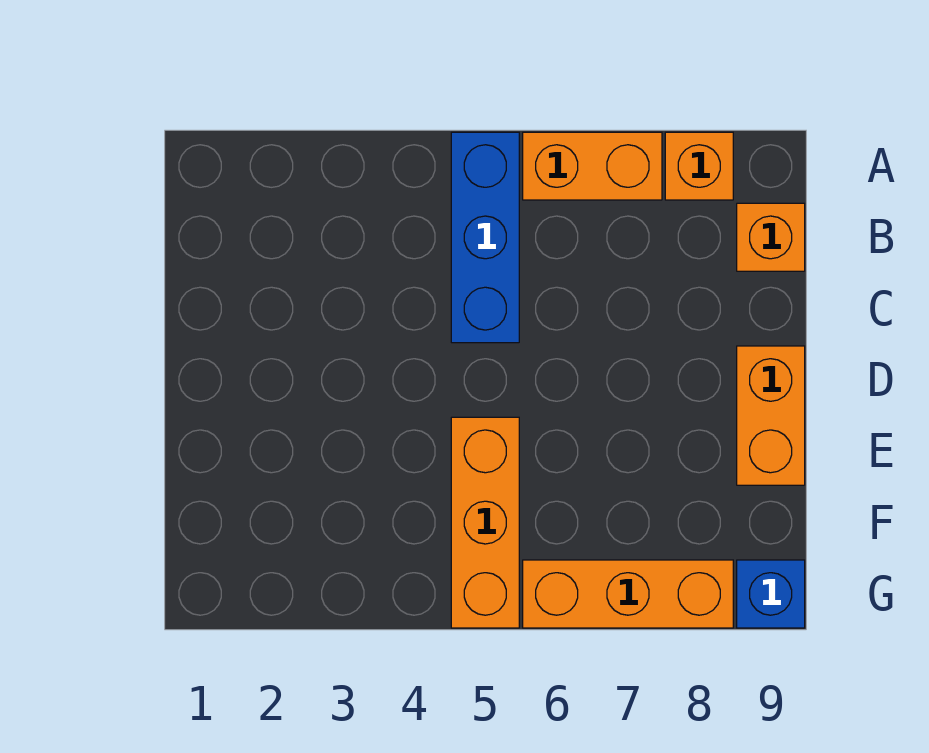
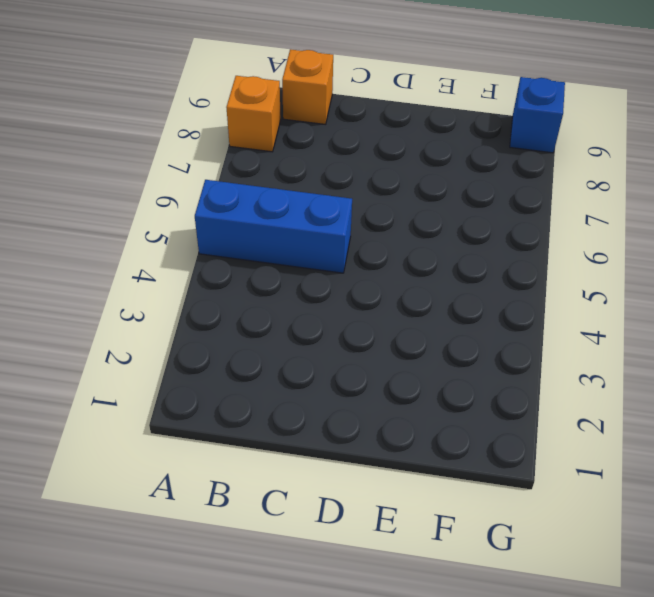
none -> orange brick A6:A7 level 1
none -> orange brick D9:E9 level 1

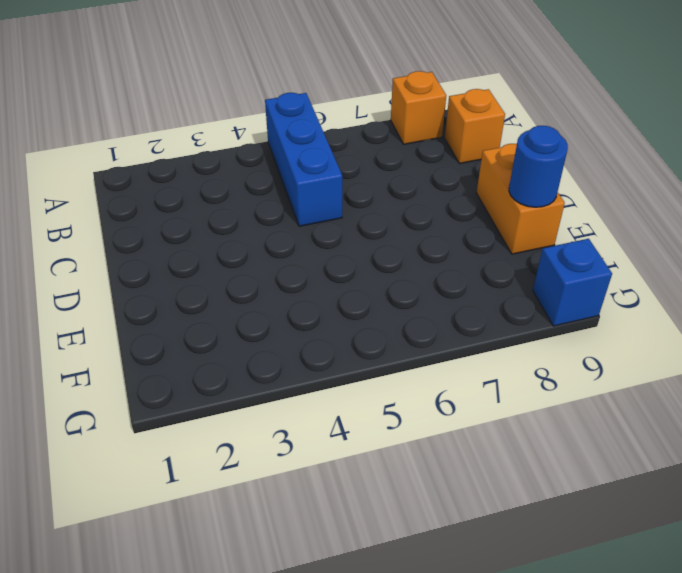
blue round brick E9 level 2 -> none
none -> orange brick A6:A7 level 1
none -> orange brick E5:G5 level 1

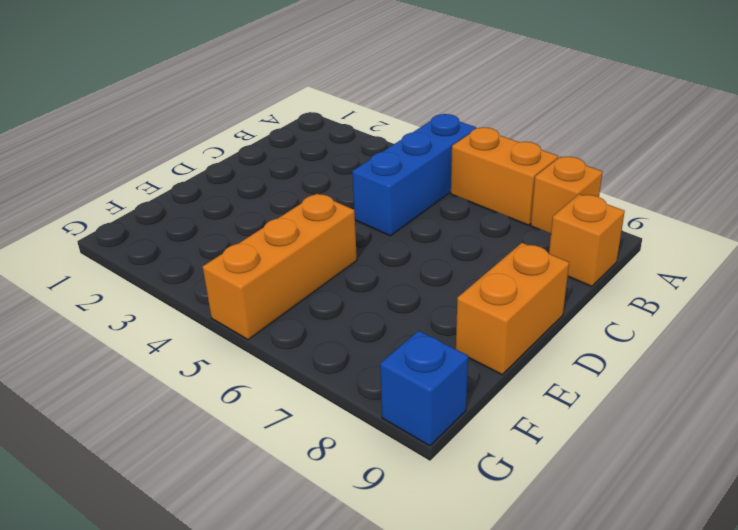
none -> orange brick G6:G8 level 1

